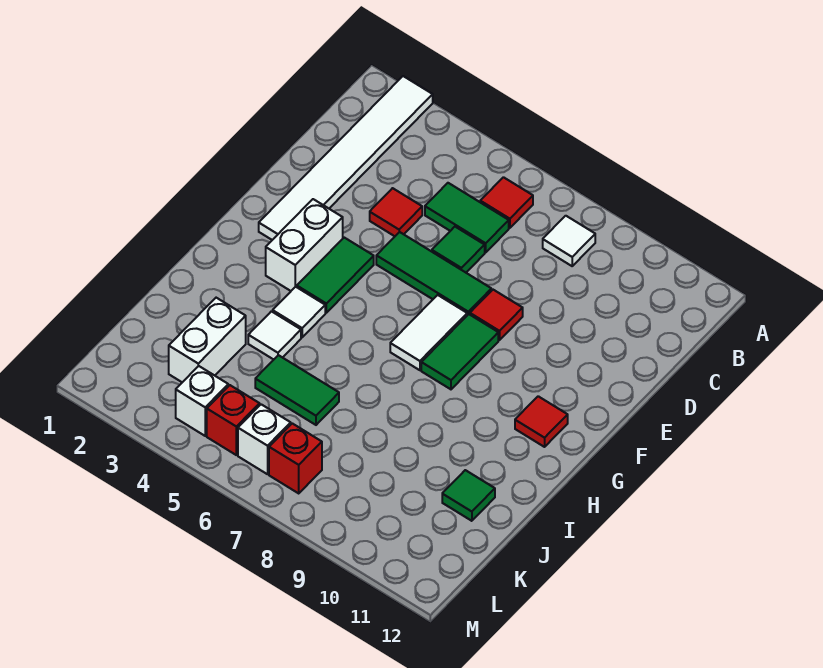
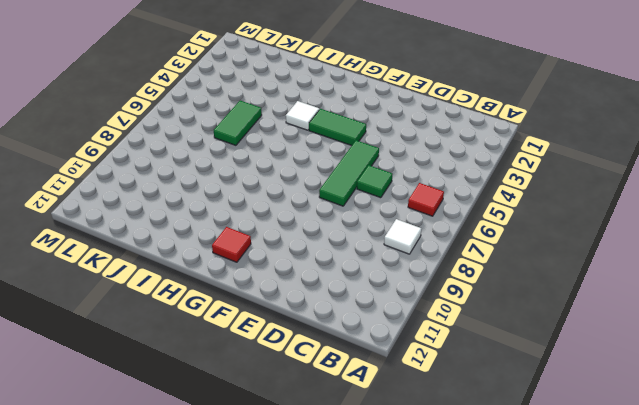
none -> white tile A2:F2 level 1
none -> green tile C5:C6 level 1
none -> red tile D4 level 1

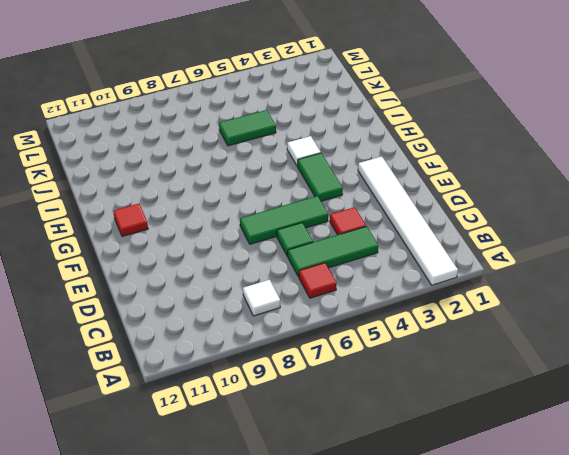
green tile C4:C6 level 1 -> green tile C5:C6 level 1
none -> red tile E8 level 1
none -> white brick F3:G3 level 1
none -> white tile F7:G7 level 1

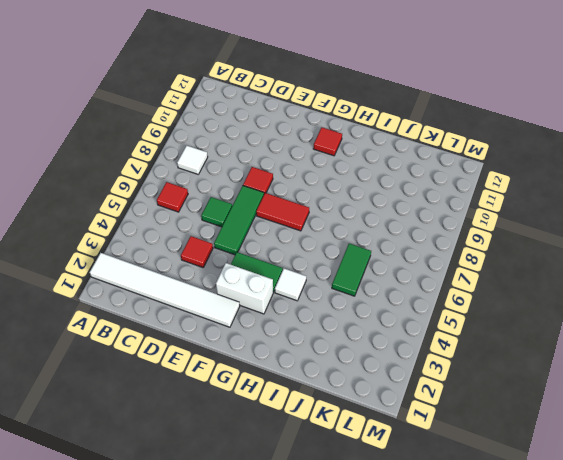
red tile F7:G7 level 1 -> white tile F7:G7 level 1
none -> green tile C5:C6 level 1
none -> green tile F8:G8 level 1
none -> white tile I4 level 1

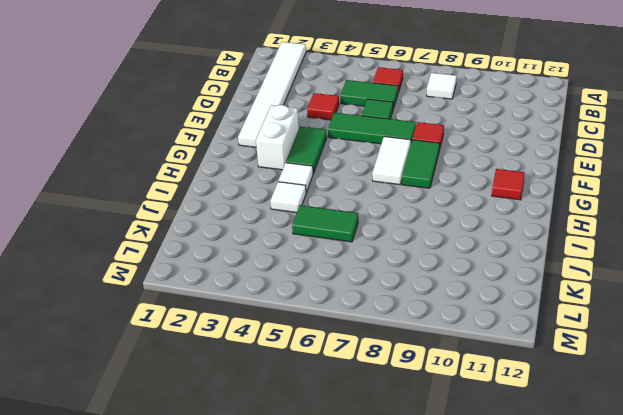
none -> white brick J3:K3 level 1
none -> green tile J11 level 1
none -> white brick L4 level 1

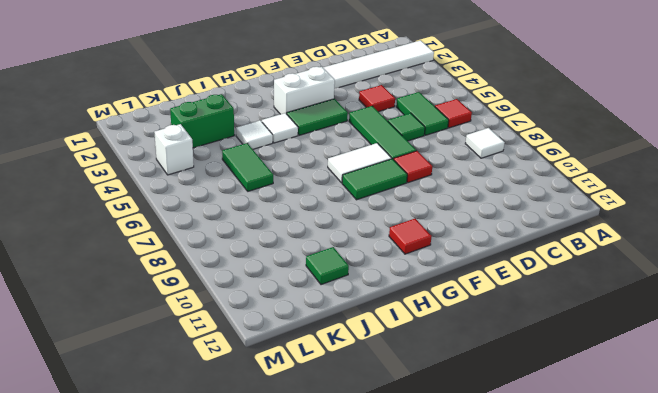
green brick J3:K3 level 1 -> white brick J3:K3 level 1
none -> red brick L5 level 1
none -> white brick L6 level 1
none -> red brick L7 level 1

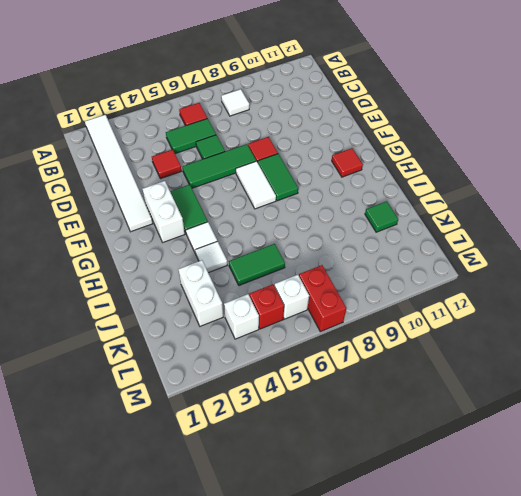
red brick L7:M7 level 1 -> red brick L7 level 1

